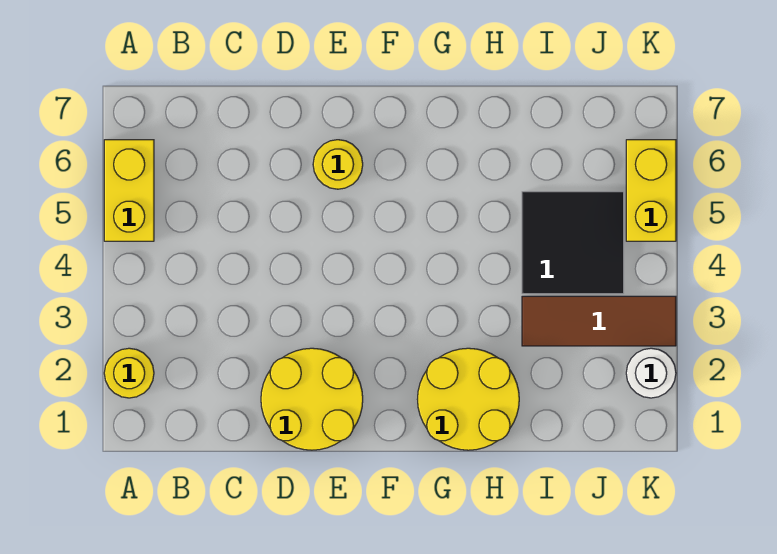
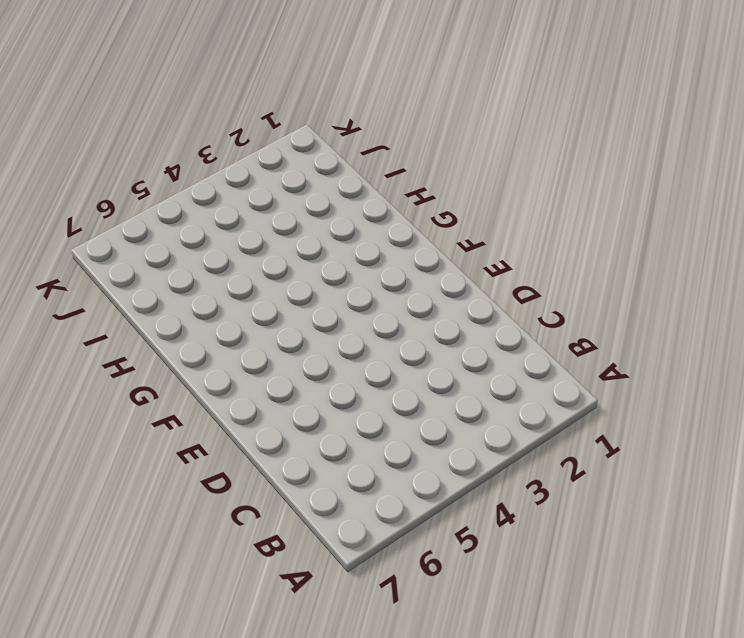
none -> yellow round brick A2 level 1
none -> yellow brick A5:A6 level 1

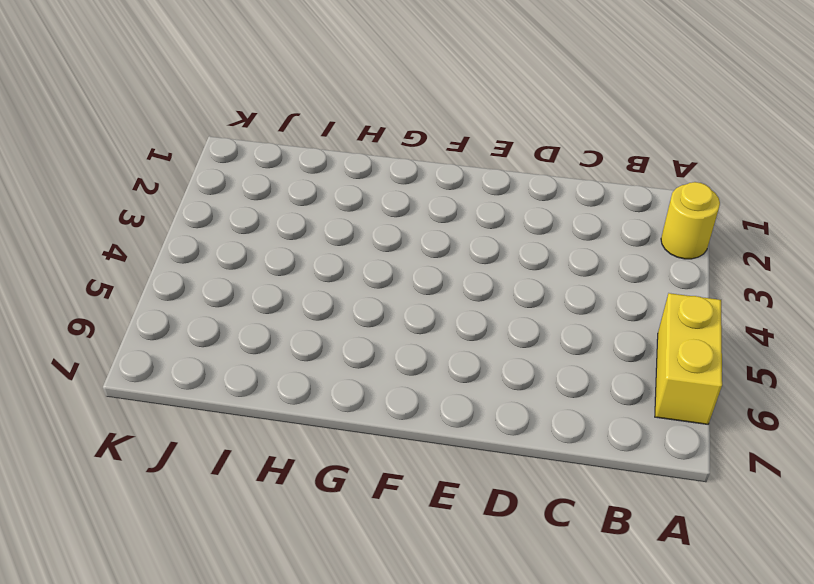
none -> yellow round brick D1:E2 level 1
none -> yellow round brick E6 level 1

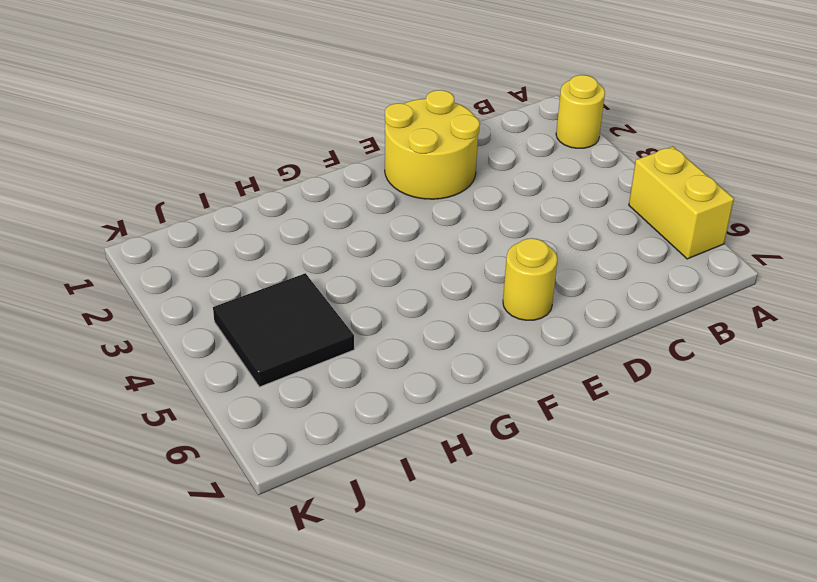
none -> yellow round brick G1:H2 level 1
none -> brown tile I3:K3 level 1

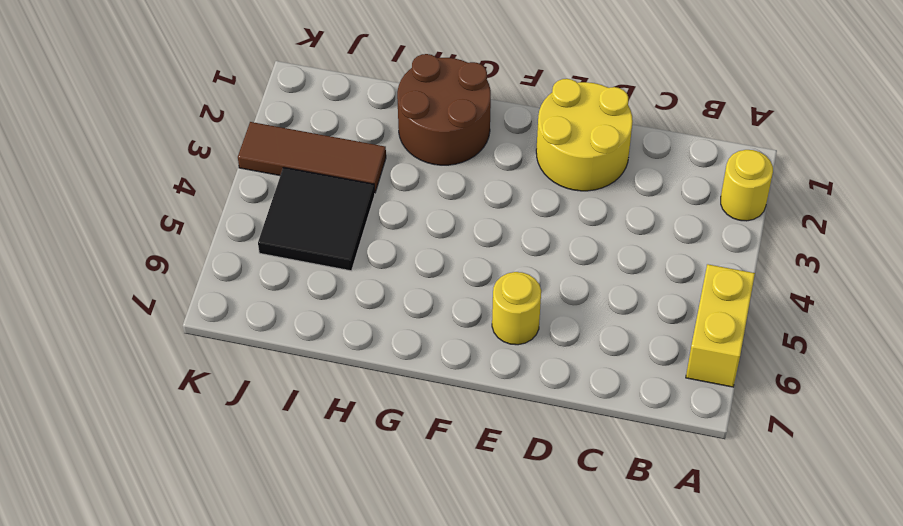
brown round brick G1:H2 level 1 -> yellow round brick G1:H2 level 1
none -> white round brick K2 level 1
none -> yellow brick K5:K6 level 1

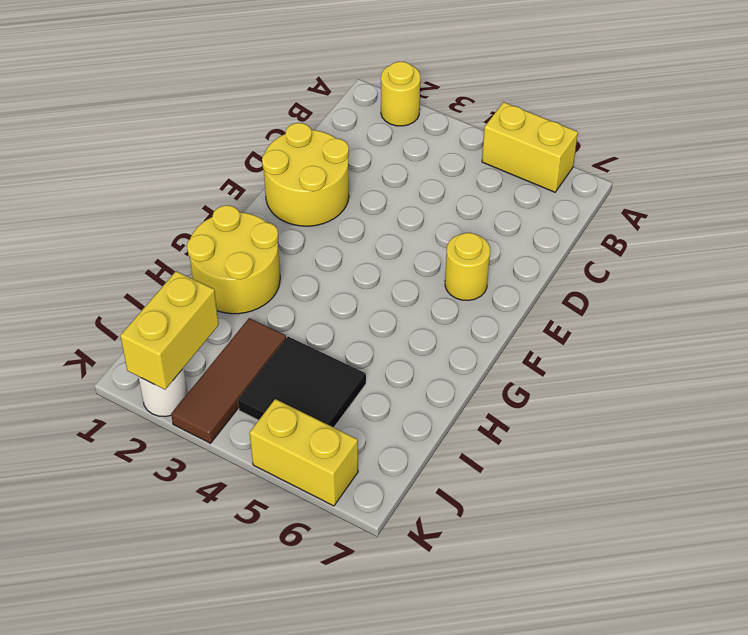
yellow brick J2:K2 level 2 -> none

